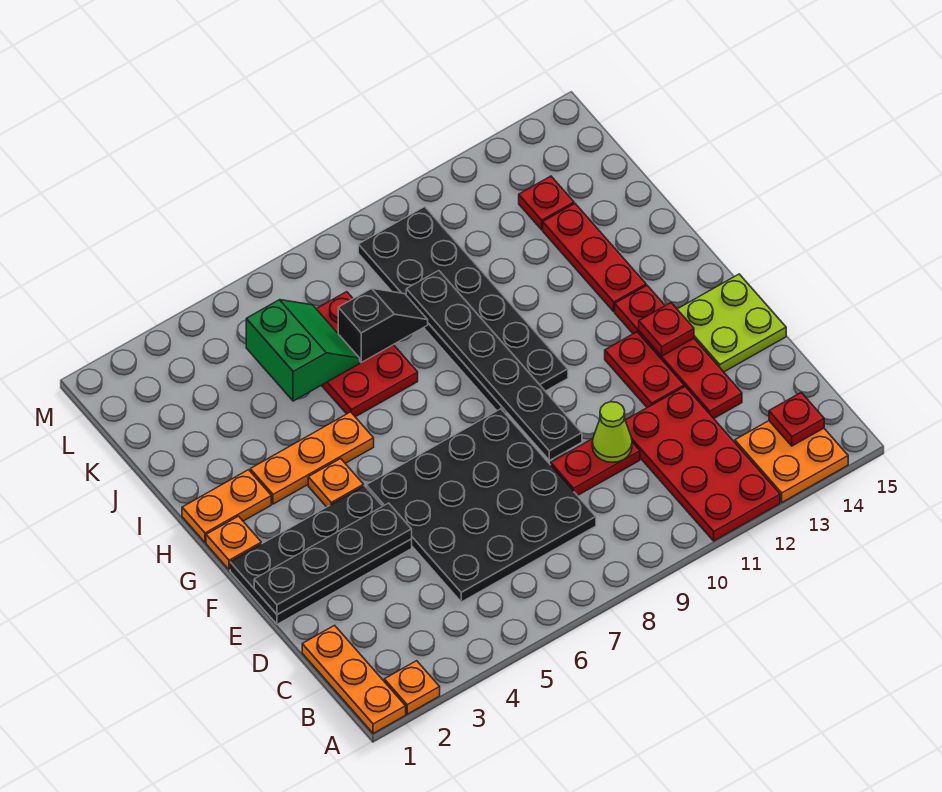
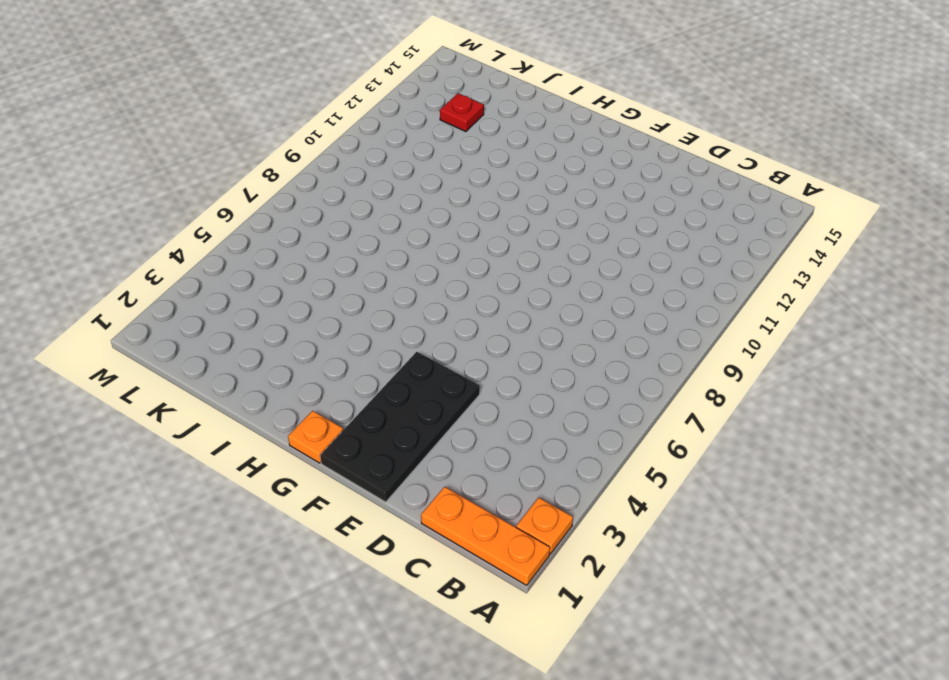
none -> red plate A11:D12 level 1
none -> orange plate A13:B14 level 1
none -> black plate C5:F8 level 1

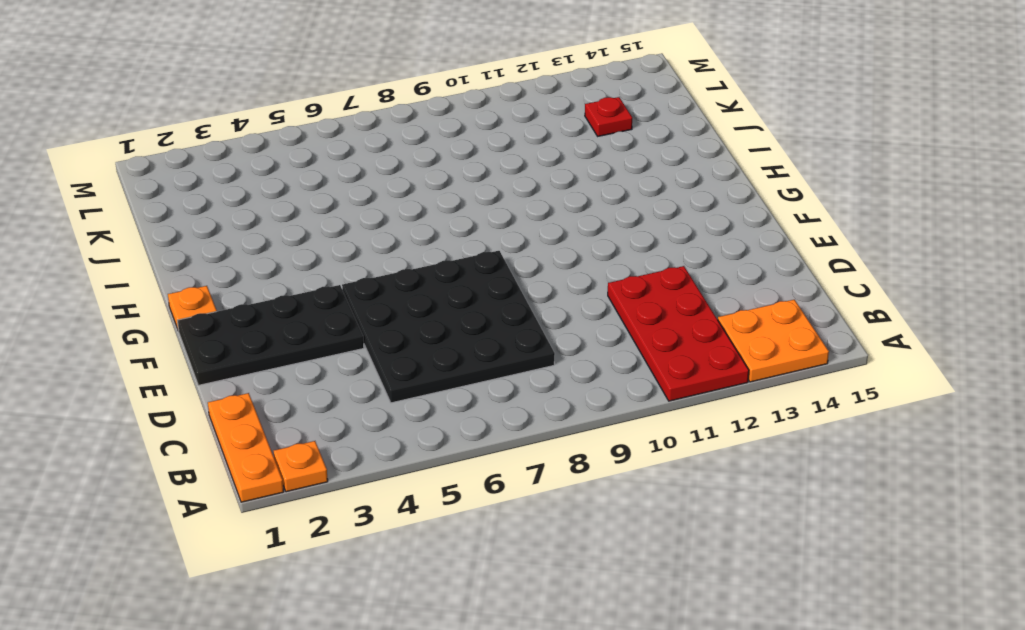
none -> red plate D9:D10 level 1
none -> red plate D13:G13 level 1
none -> red plate E12:F12 level 1

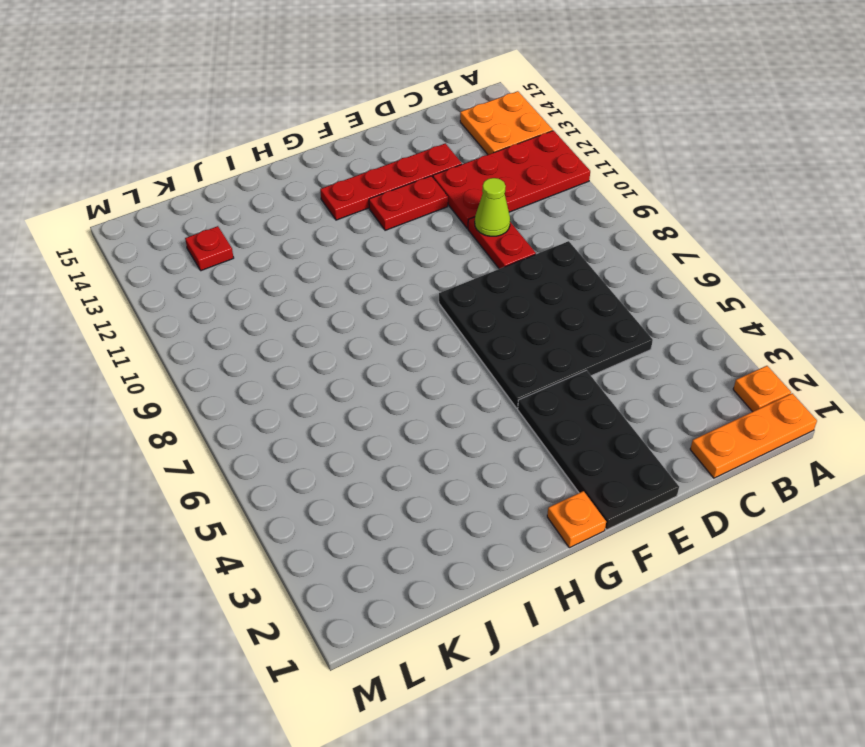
none -> lime plate E14:F15 level 1
none -> orange plate G4 level 1
none -> black plate G9:L10 level 1

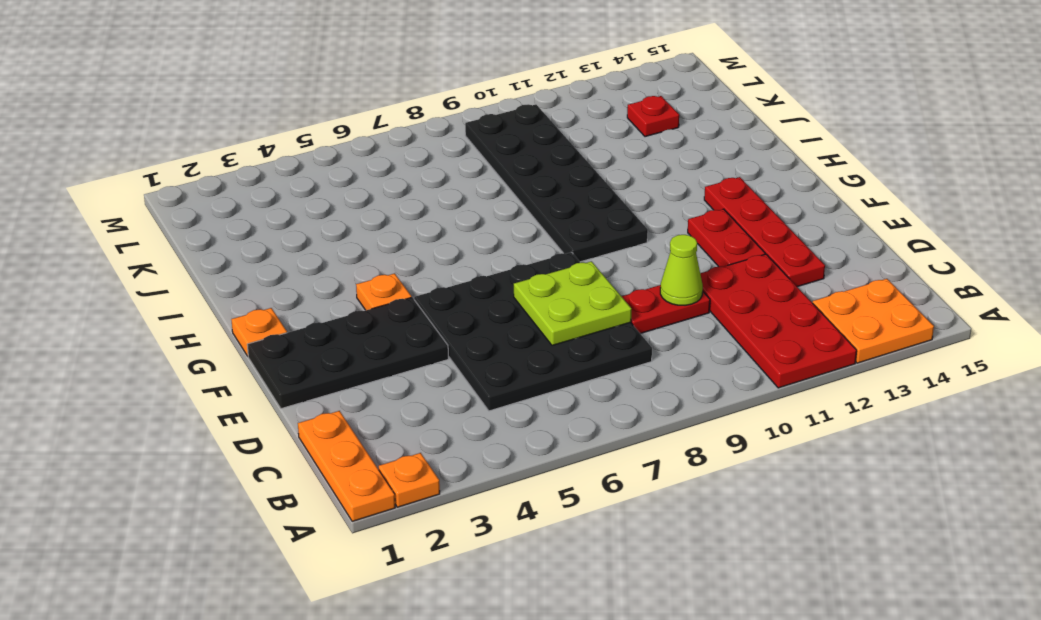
lime plate D7:E8 level 2 -> lime plate E14:F15 level 1
none -> orange plate H1:H2 level 1
none -> orange plate H3:H5 level 1
none -> red plate H13:J13 level 1

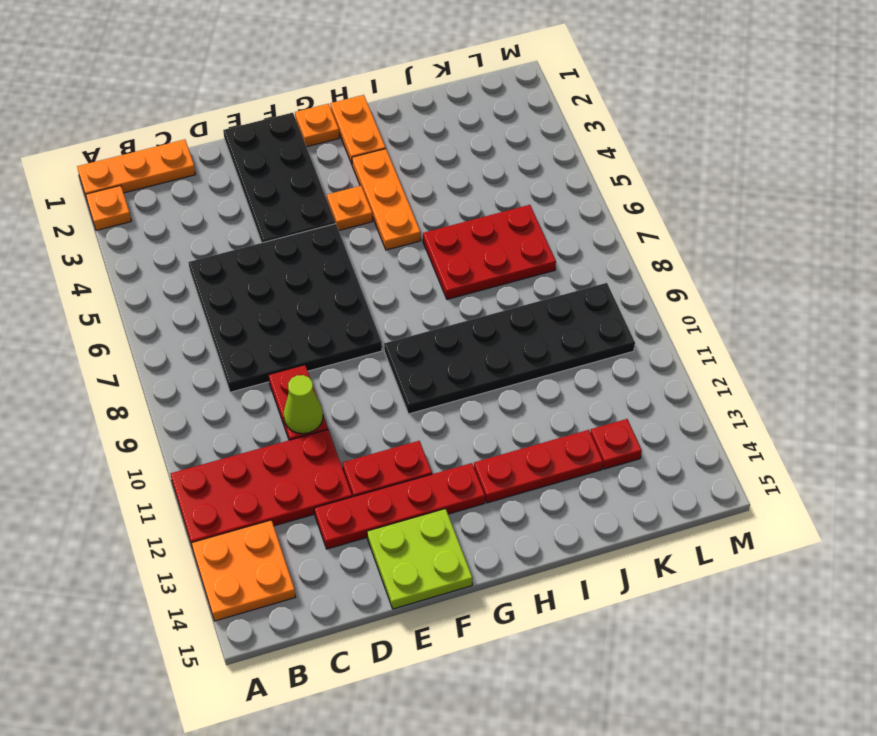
none -> red plate B14 level 2
none -> black plate E1:E4 level 2
none -> black plate E9:J9 level 2

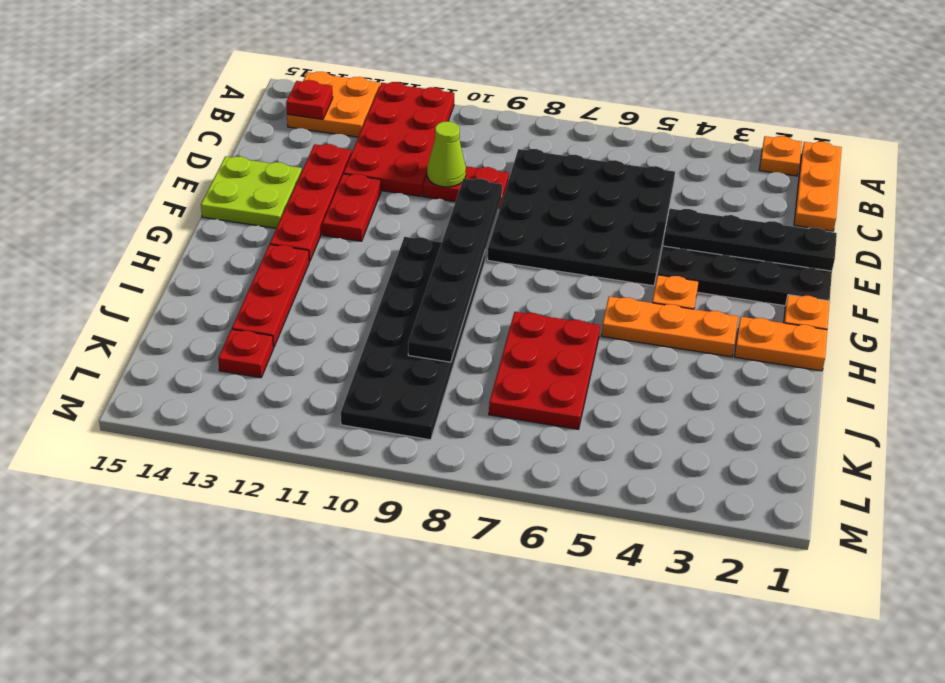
none -> red plate F13 level 2
none -> green slope J5:K6 level 2 top 5
none -> black slope J7:J8 level 2 top 7

